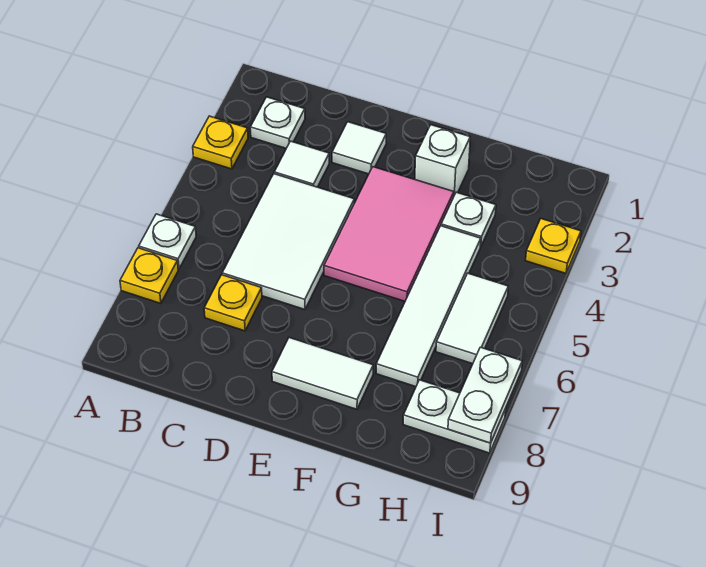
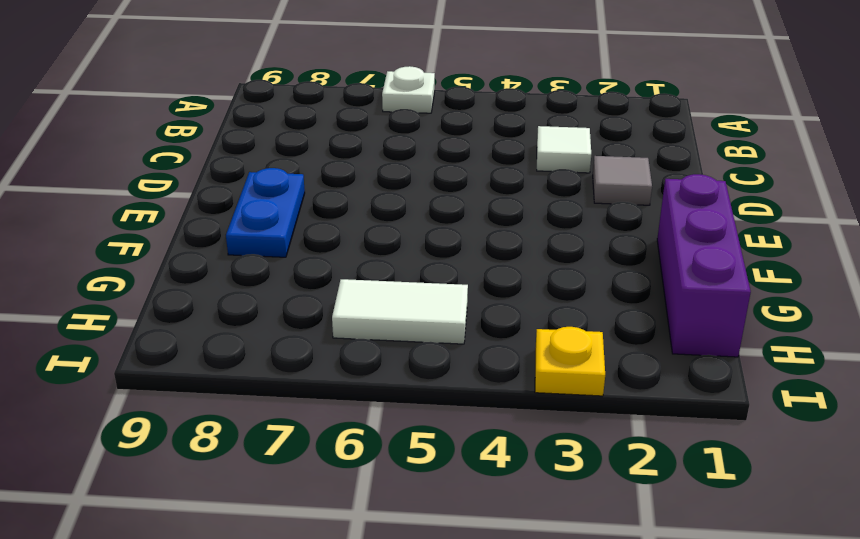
grey tile D2 level 1 -> white tile D2 level 1
blue plate E8:F8 level 1 -> white tile E8:F8 level 1
purple brick F1:H1 level 1 -> none
none -> yellow plate A3 level 1
none -> yellow plate A7 level 1
none -> white plate B2 level 1

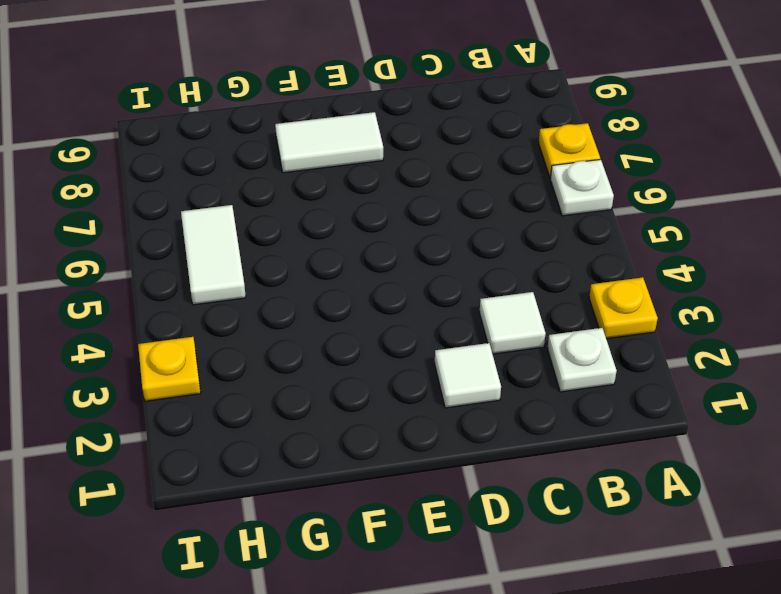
none -> white tile C4:D6 level 1
none -> yellow plate C7 level 1
none -> pink tile E3:F5 level 1

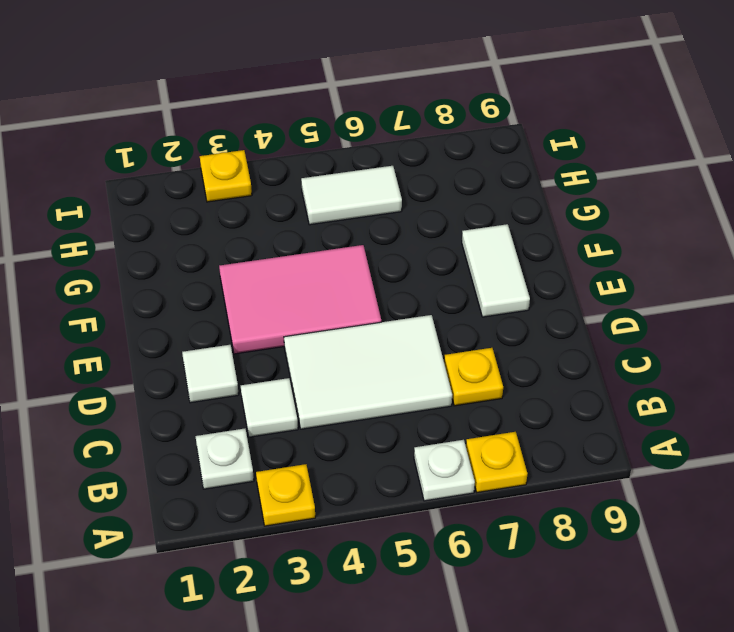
none -> white brick F2 level 1
none -> white plate G3 level 1
none -> white tile G4:G7 level 1

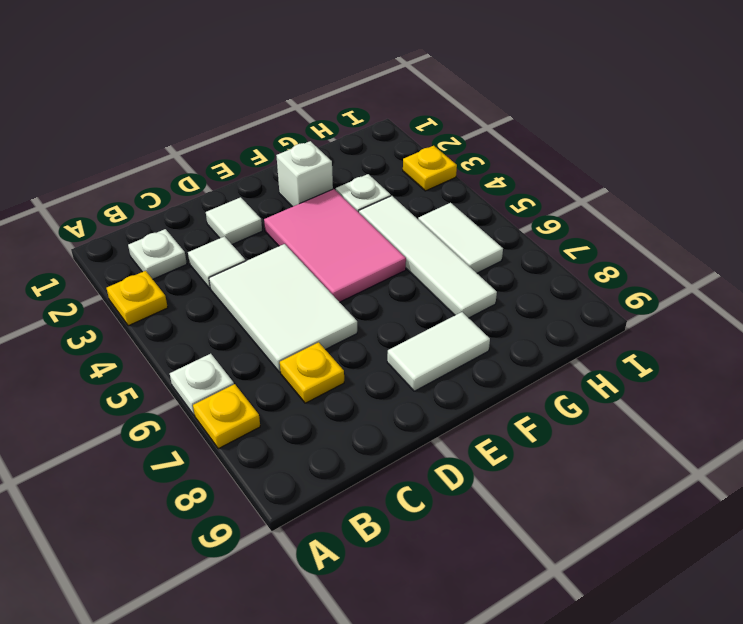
none -> white plate H8:I8 level 1
none -> white plate I7:I8 level 2

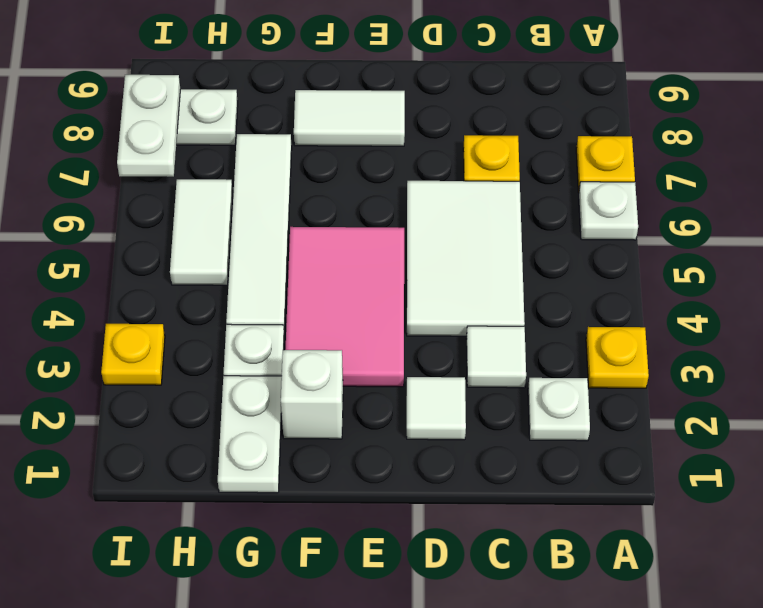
white plate G1:G2 level 1 -> none

